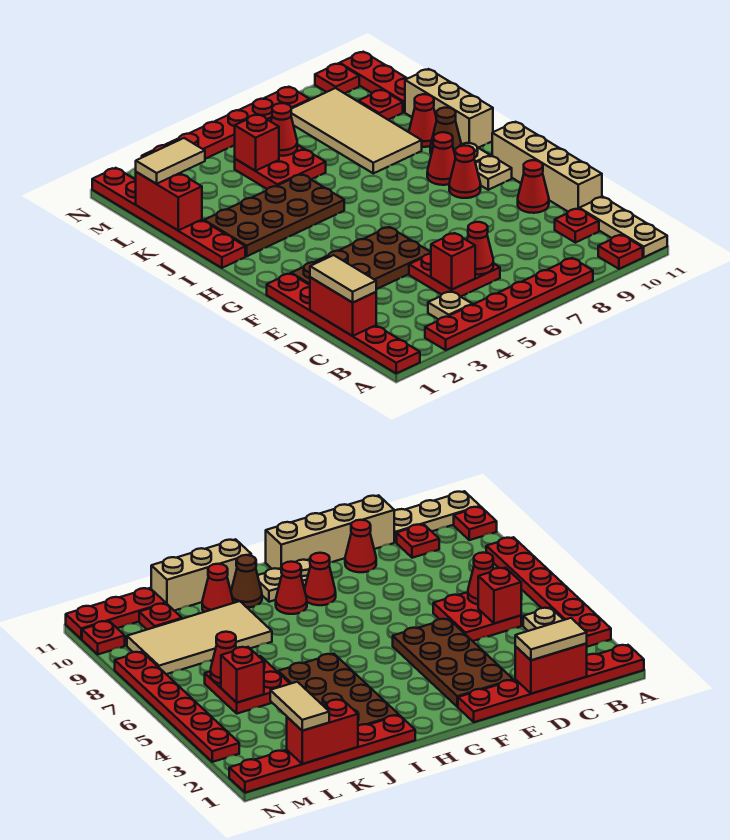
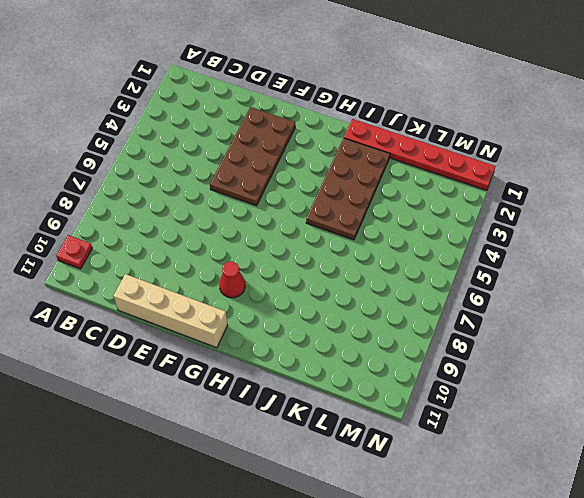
none -> red plate A1:F1 level 1
none -> red plate A3:A8 level 1
none -> tan plate A11:C11 level 1
none -> tan plate B4 level 1

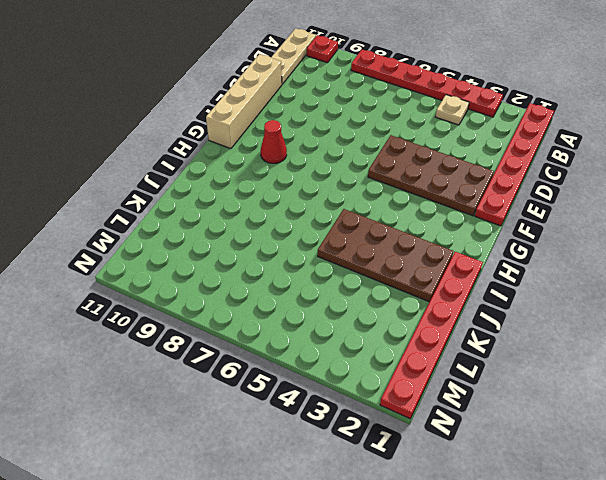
none -> red plate C5:D6 level 1
none -> red plate C10 level 1
none -> red cone E10 level 1
none -> tan plate G10 level 1

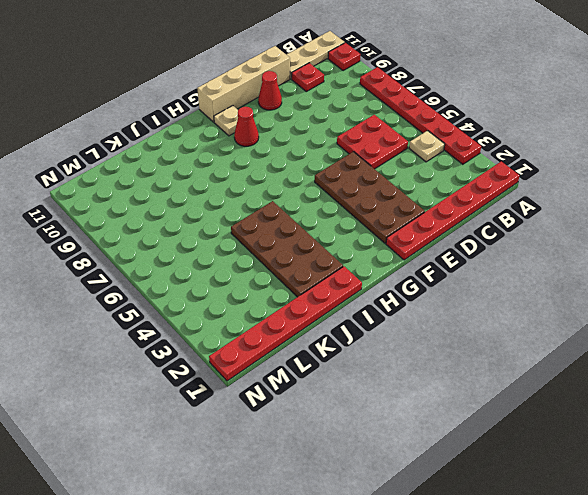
none -> red cone H9 level 1
none -> tan plate H10 level 1
none -> brown cone I10 level 1
none -> tan brick I11:K11 level 1

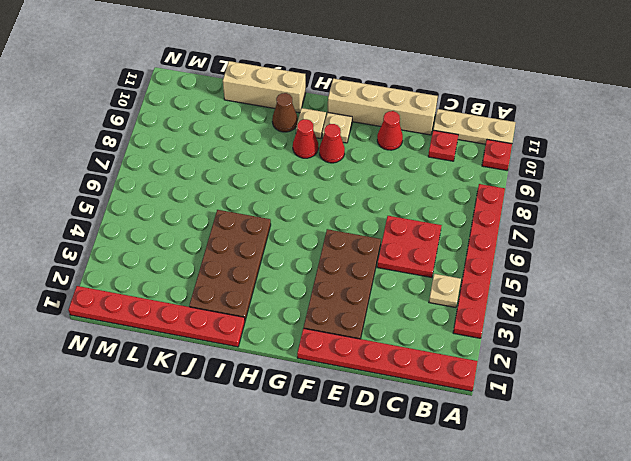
none -> tan tile J8:M9 level 1
none -> red cone J10 level 1
none -> red plate K5:L6 level 1
none -> red plate L10 level 1

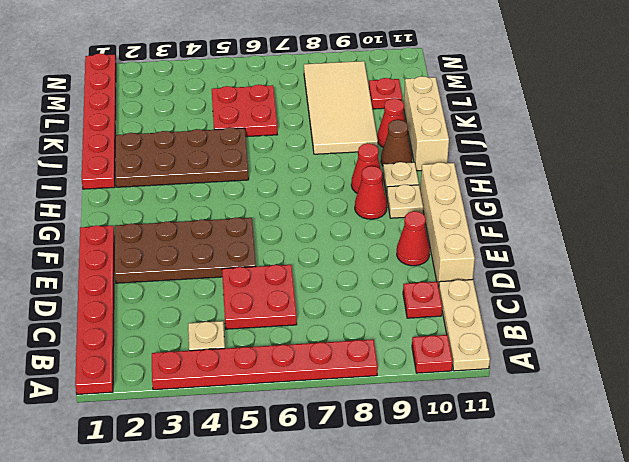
none -> red plate L11:N11 level 1
none -> red plate N3:N8 level 1
none -> red plate N10 level 1
none -> red brick C1:D1 level 2

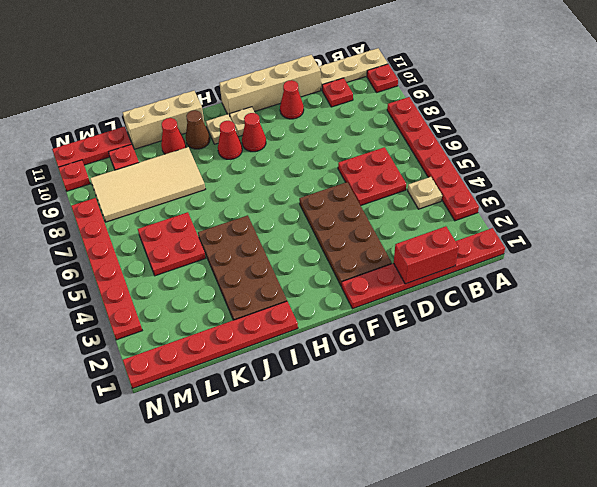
none -> red brick C5 level 2
none -> red cone C6 level 2
none -> red brick K1:L1 level 2
none -> red brick L5 level 2

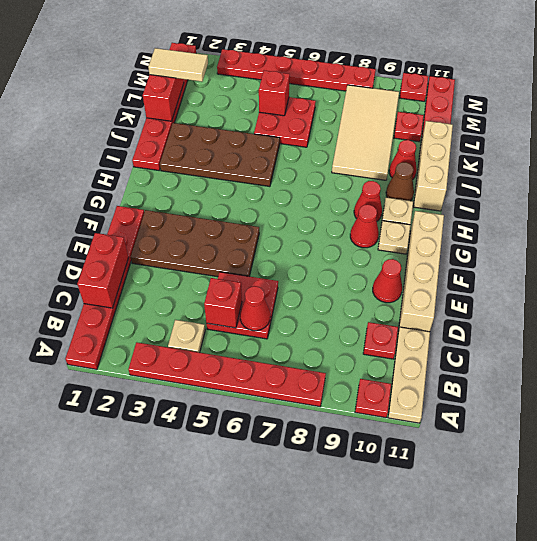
none -> red cone L6 level 2
none -> tan tile C1:D1 level 3

